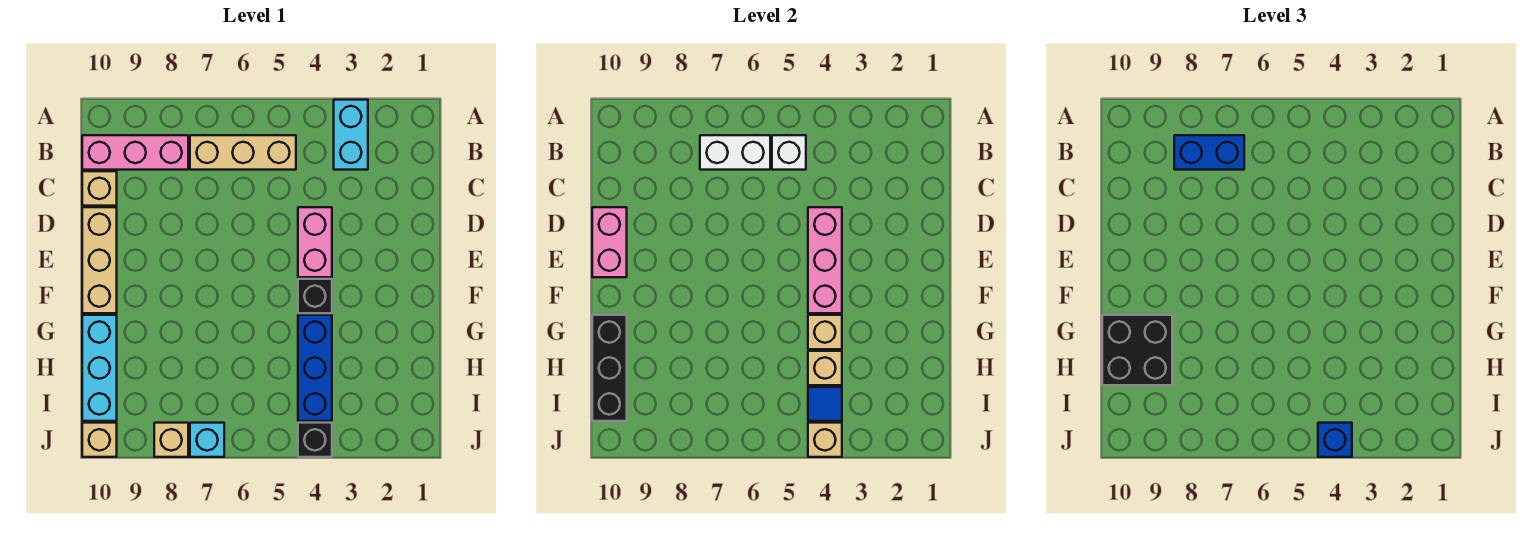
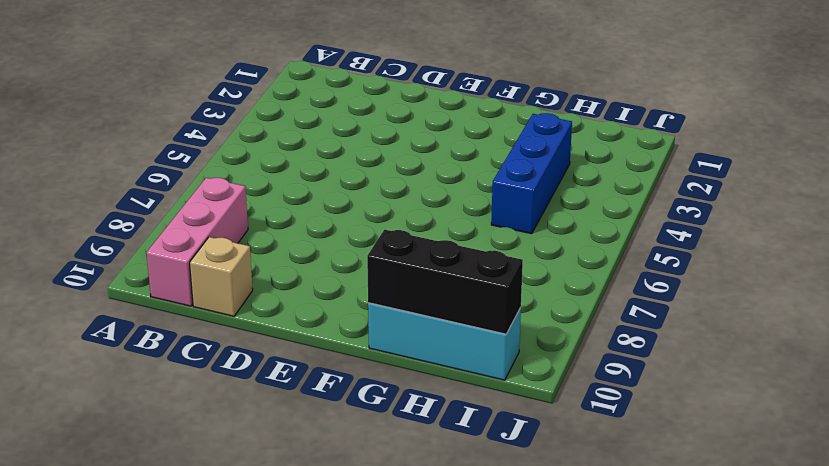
blue brick H3:H5 level 1 -> blue brick G4:I4 level 1
none -> cyan brick A3:B3 level 1
none -> tan brick B5:B7 level 1
none -> pink brick D4:E4 level 1

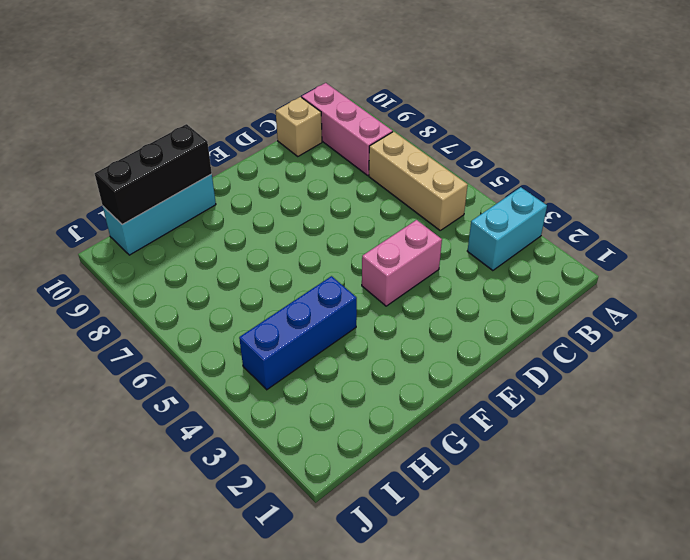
none -> tan brick D10:F10 level 1
none -> black brick F4 level 1
none -> black brick J4 level 1

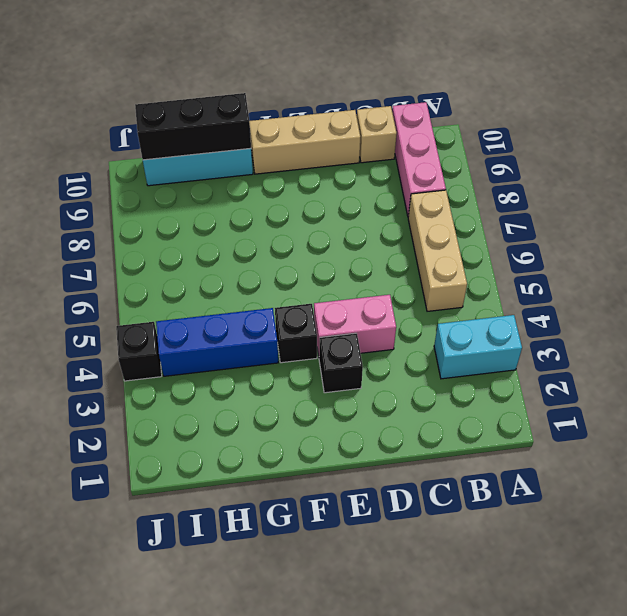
black brick E3 level 1 -> none
none -> cyan brick J7 level 1
none -> tan brick J8 level 1
none -> tan brick J10 level 1

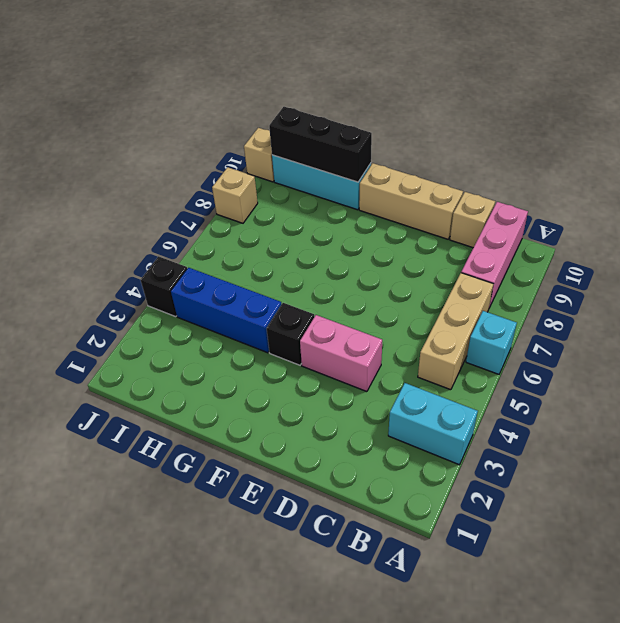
cyan brick A6 level 1 -> cyan brick J7 level 1
none -> white brick B5 level 2
none -> white brick B6:B7 level 2
none -> pink brick D4:F4 level 2

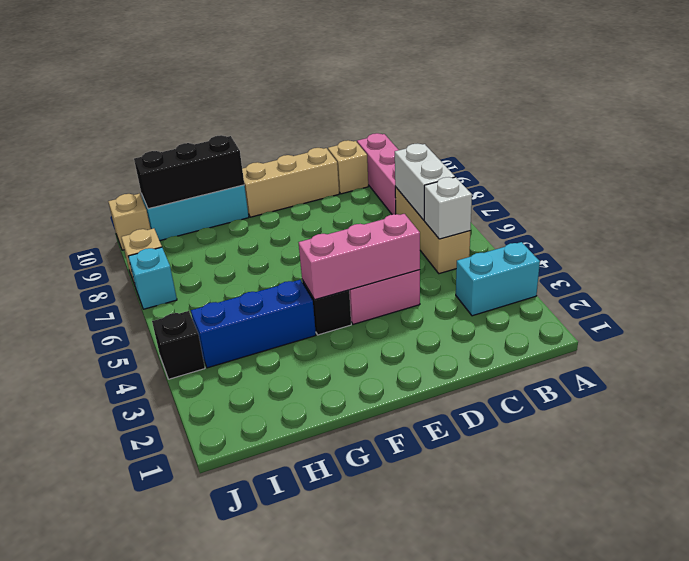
none -> pink brick D10:E10 level 2
none -> tan brick G4 level 2
none -> tan brick H4 level 2

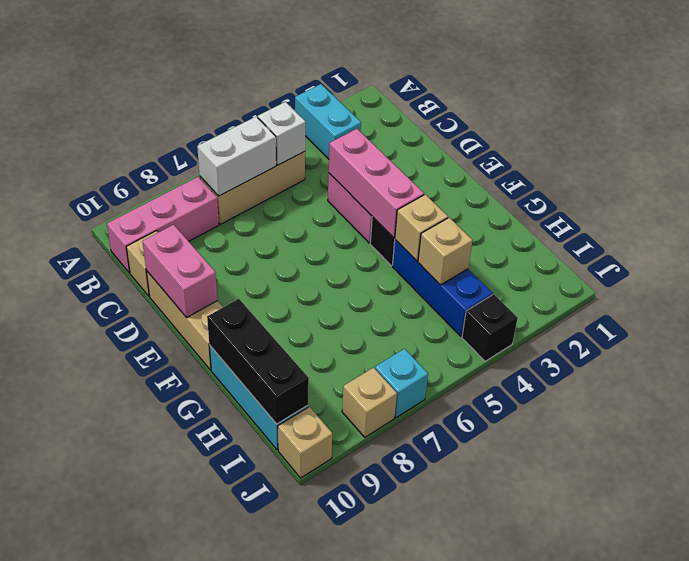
none -> blue tile I4 level 2
none -> tan brick J4 level 2
none -> blue brick B7:B8 level 3

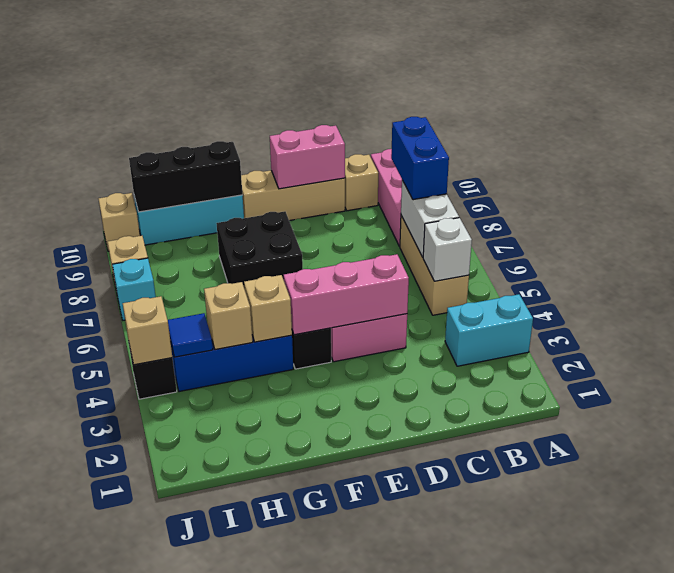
black brick F7:G8 level 1 -> black brick G9:H10 level 3
none -> blue brick J4 level 3

